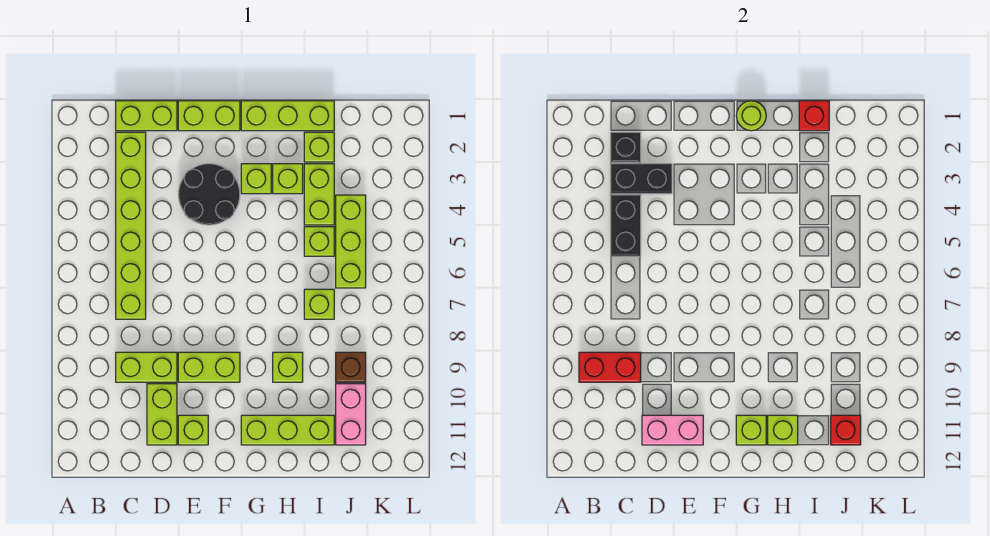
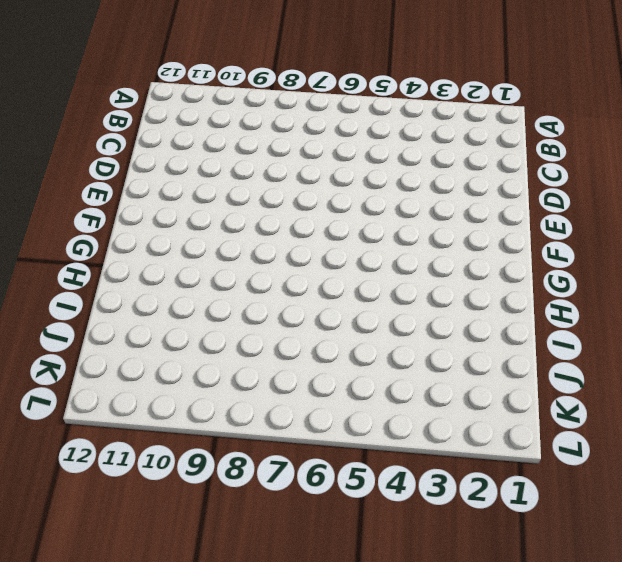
none -> lime brick C1:D1 level 1
none -> lime brick C2:C7 level 1
none -> lime brick C9:D9 level 1
none -> lime brick D10:D11 level 1

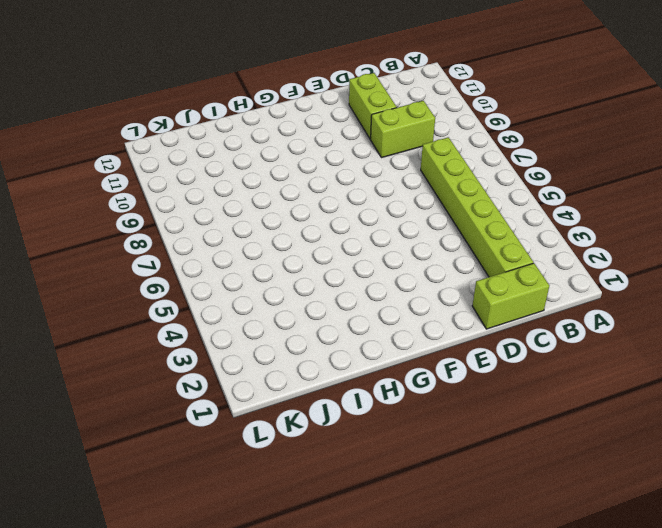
none -> lime brick E1:F1 level 1
none -> black round brick E3:F4 level 1
none -> lime brick E9:F9 level 1
none -> lime brick E11 level 1

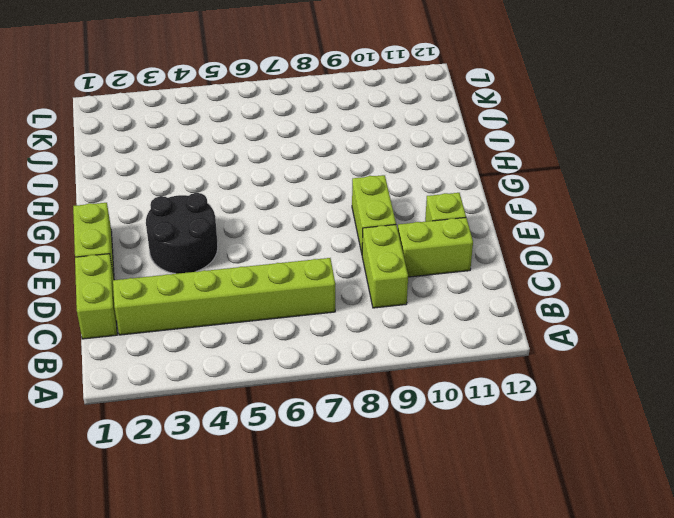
none -> lime brick G1:I1 level 1
none -> lime brick G3 level 1
none -> lime brick G11:I11 level 1
none -> lime brick H3 level 1

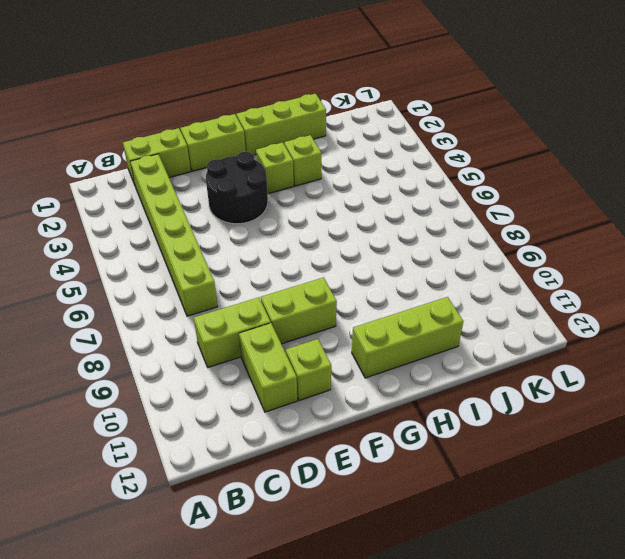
none -> lime brick H9 level 1
none -> lime brick I2 level 1
none -> lime brick I3:I4 level 1
none -> lime brick I5 level 1

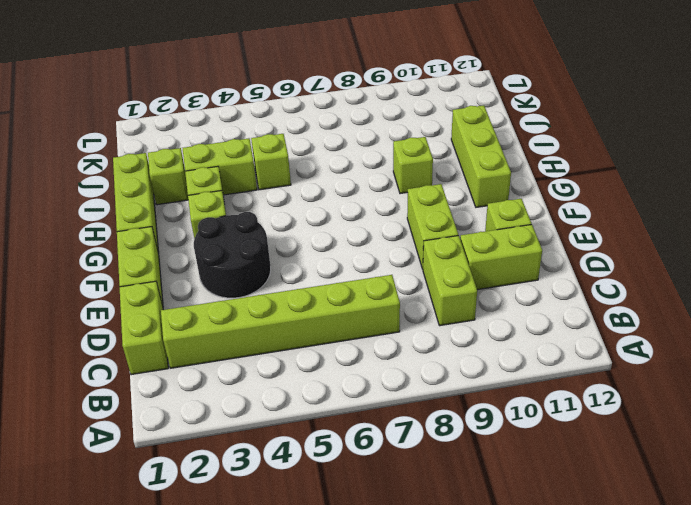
none -> lime brick I7 level 1
none -> lime brick J4:J6 level 1
none -> brown brick J9 level 1
none -> pink brick J10:J11 level 1

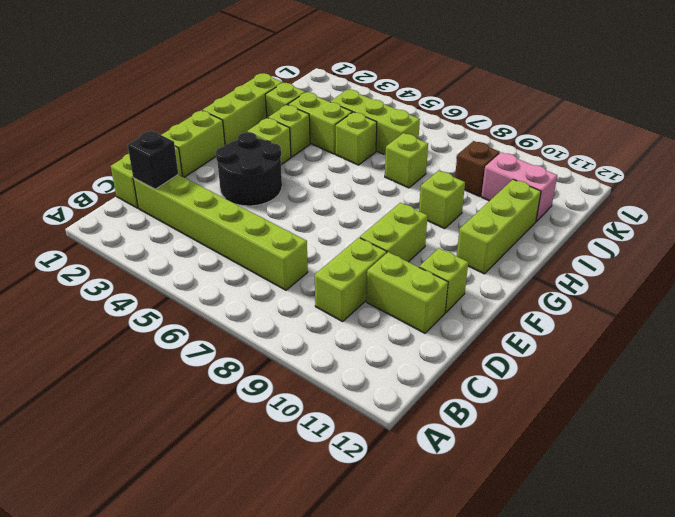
none -> red brick B9:C9 level 2
none -> black brick C3:D3 level 2
none -> black brick C4:C5 level 2
none -> pink brick D11:E11 level 2

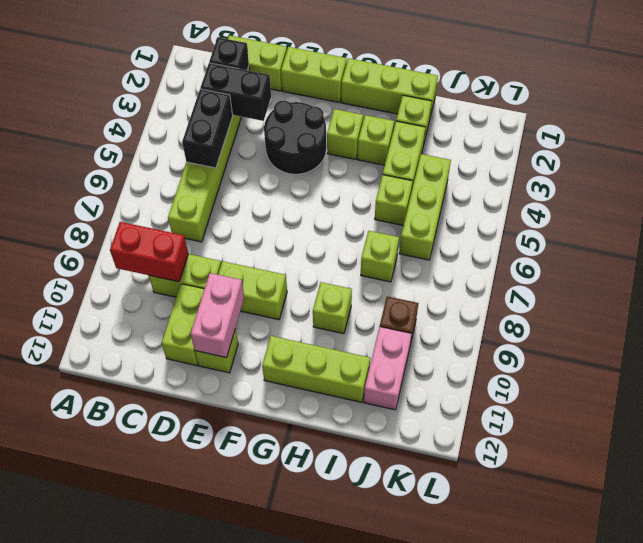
pink brick E10:E11 level 2 -> pink brick D11:E11 level 2
none -> lime round brick G1 level 2
none -> lime brick G11 level 2
none -> lime brick H11 level 2
none -> red brick I1 level 2

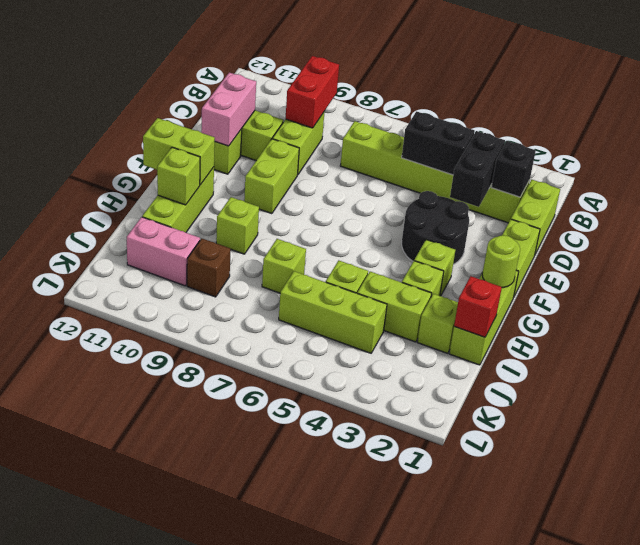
lime brick G11:G12 level 2 -> lime brick G11 level 2
none -> red brick J11 level 2

